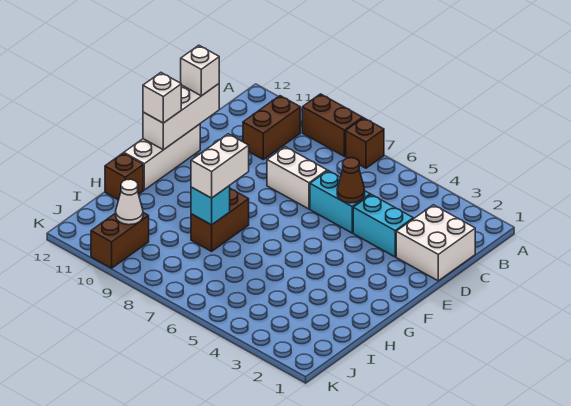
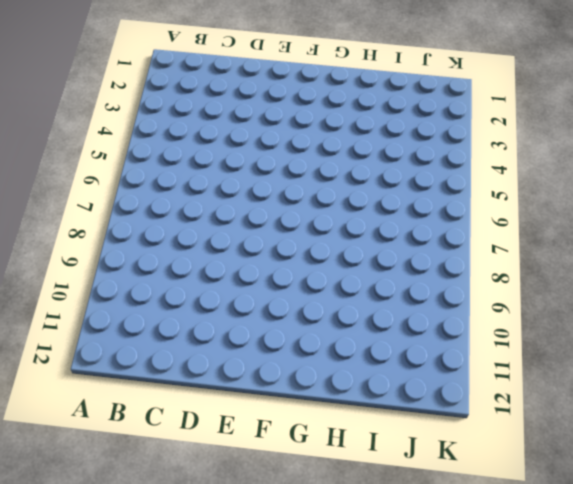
none -> brown brick A7 level 1
none -> brown brick A8:A9 level 1
none -> brown brick B10:C10 level 1

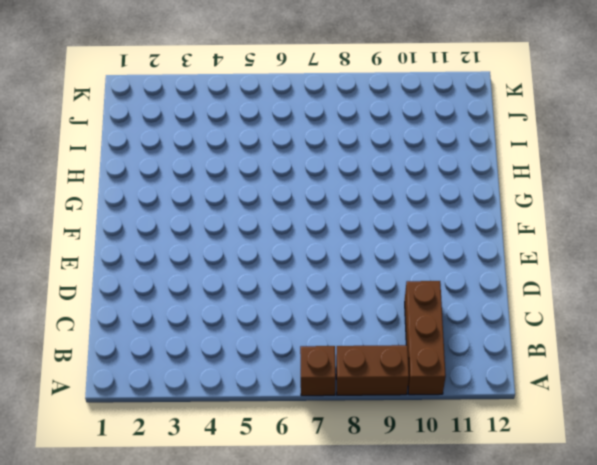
brown brick A10:C10 level 1 -> brown brick B10:C10 level 1
none -> white brick C1:D2 level 1
none -> cyan brick D3:D4 level 1
none -> cyan brick D5:D6 level 1

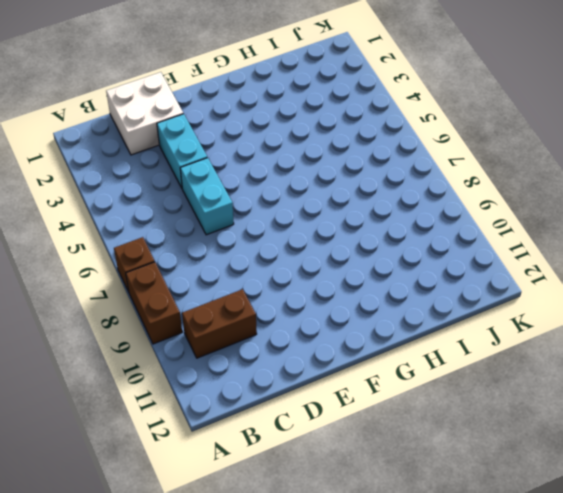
none -> white brick D7:D8 level 1
none -> white brick E12:G12 level 1
none -> brown brick G8:H8 level 1

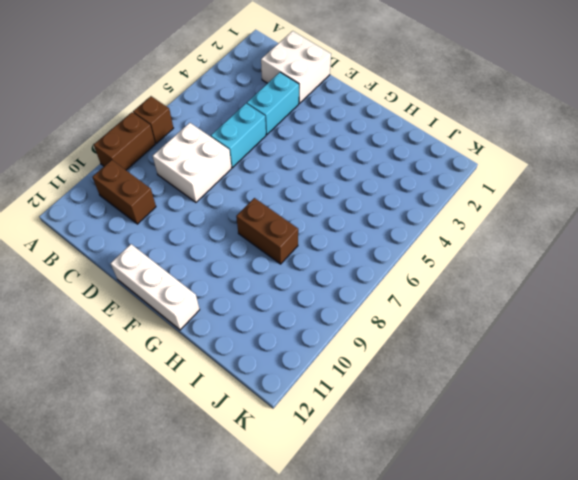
white brick C7:D8 level 1 -> white brick D7:D8 level 1
none -> brown brick H12 level 1
none -> brown brick J10:K10 level 1
none -> brown cone D5 level 2

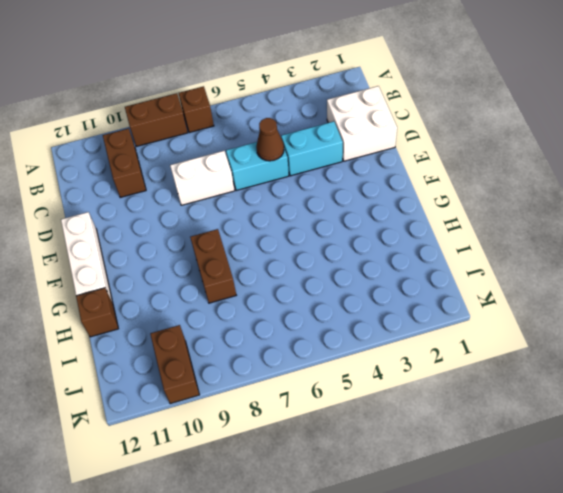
none -> white brick D12:F12 level 2
none -> cyan brick H8 level 2
none -> white cone J10 level 2

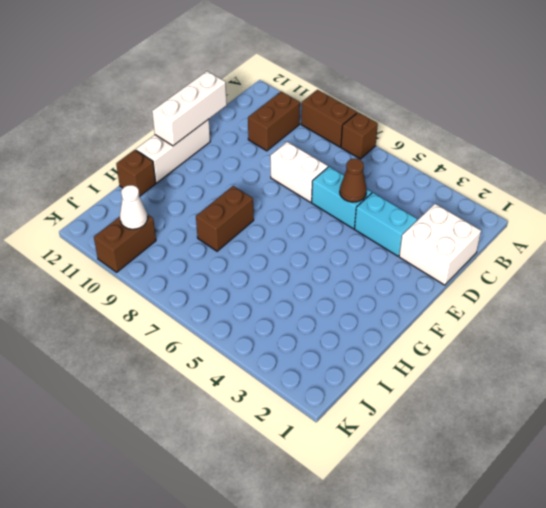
none -> cyan brick H8 level 2
none -> white brick D12 level 3
none -> white brick F12 level 3

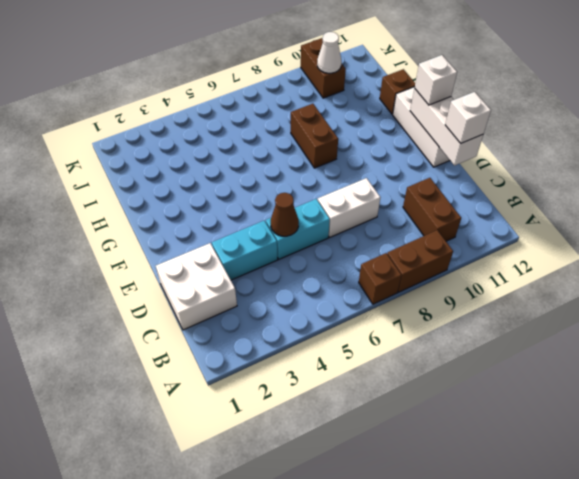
none -> cyan brick H8 level 2
none -> white brick G8:H8 level 3

